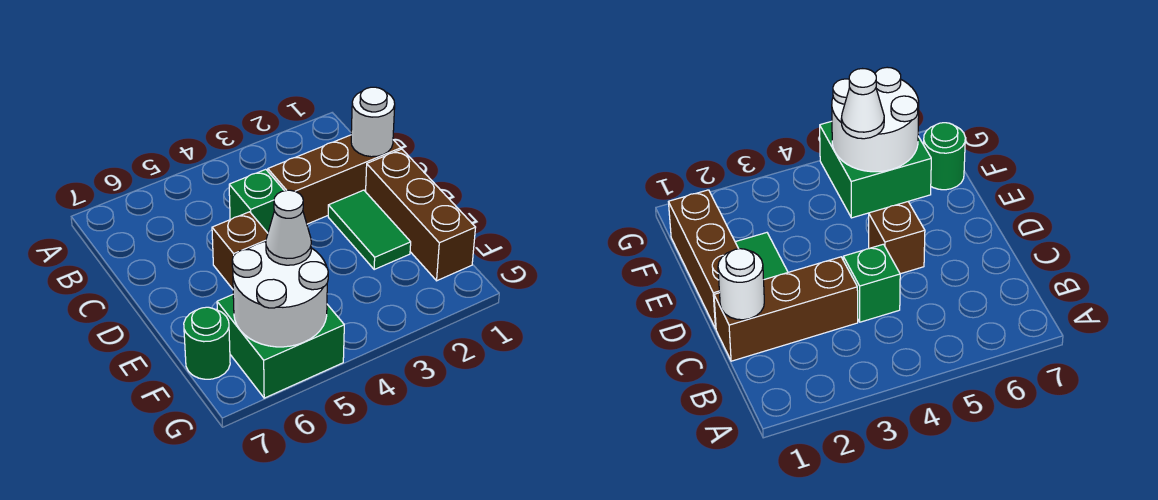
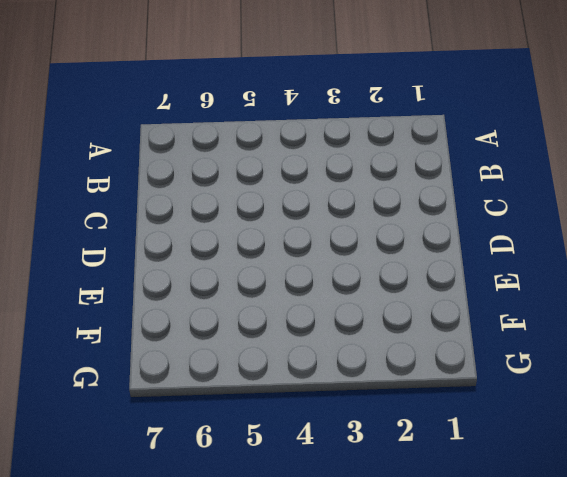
none -> brown brick C1:C3 level 1
none -> green brick C4 level 1

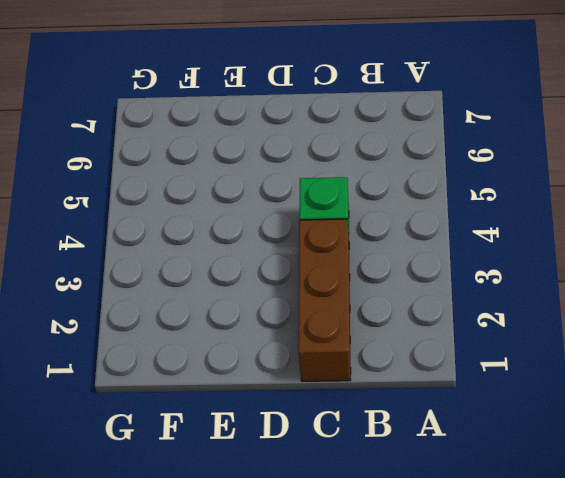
none -> brown brick D1:F1 level 1
none -> green tile D2:E2 level 1

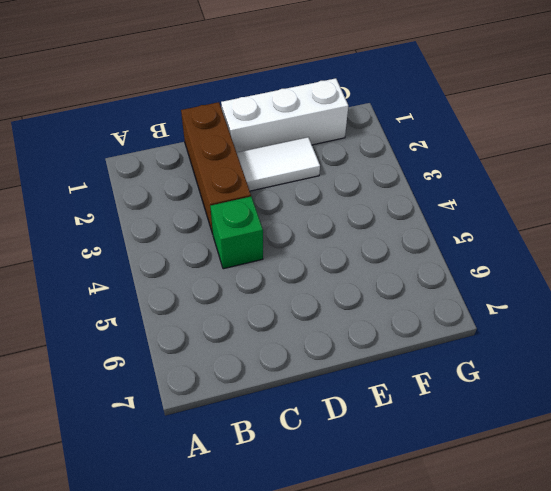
white brick D1:F1 level 1 -> brown brick D1:F1 level 1
white tile D2:E2 level 1 -> green tile D2:E2 level 1
none -> brown brick D5 level 1
none -> green brick F5:G6 level 1

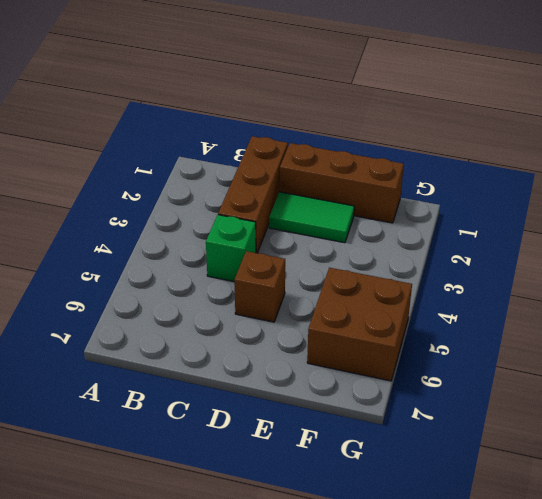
brown brick F5:G6 level 1 -> green brick F5:G6 level 1
none -> green round brick F7 level 1
none -> white round brick C1 level 2

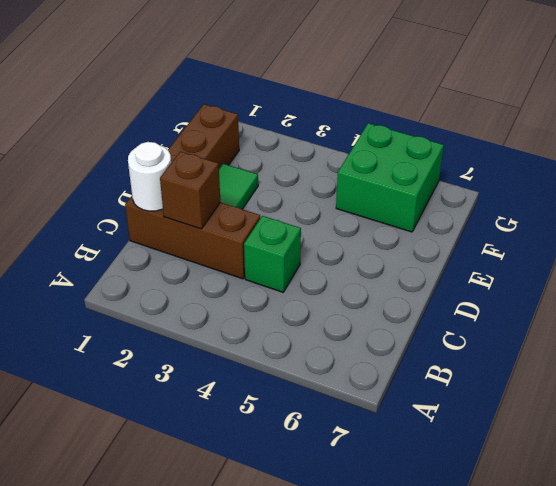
brown brick C2 level 2 -> brown brick D5 level 1
none -> green round brick F7 level 1
none -> white round brick F5:G6 level 2

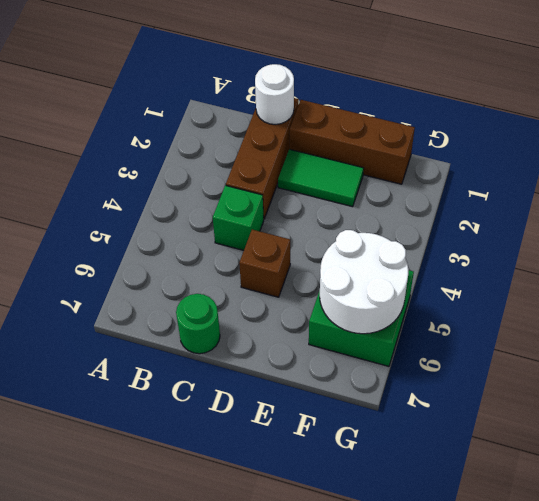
green round brick C7 level 1 -> green round brick F7 level 1
none -> white cone F5 level 3

